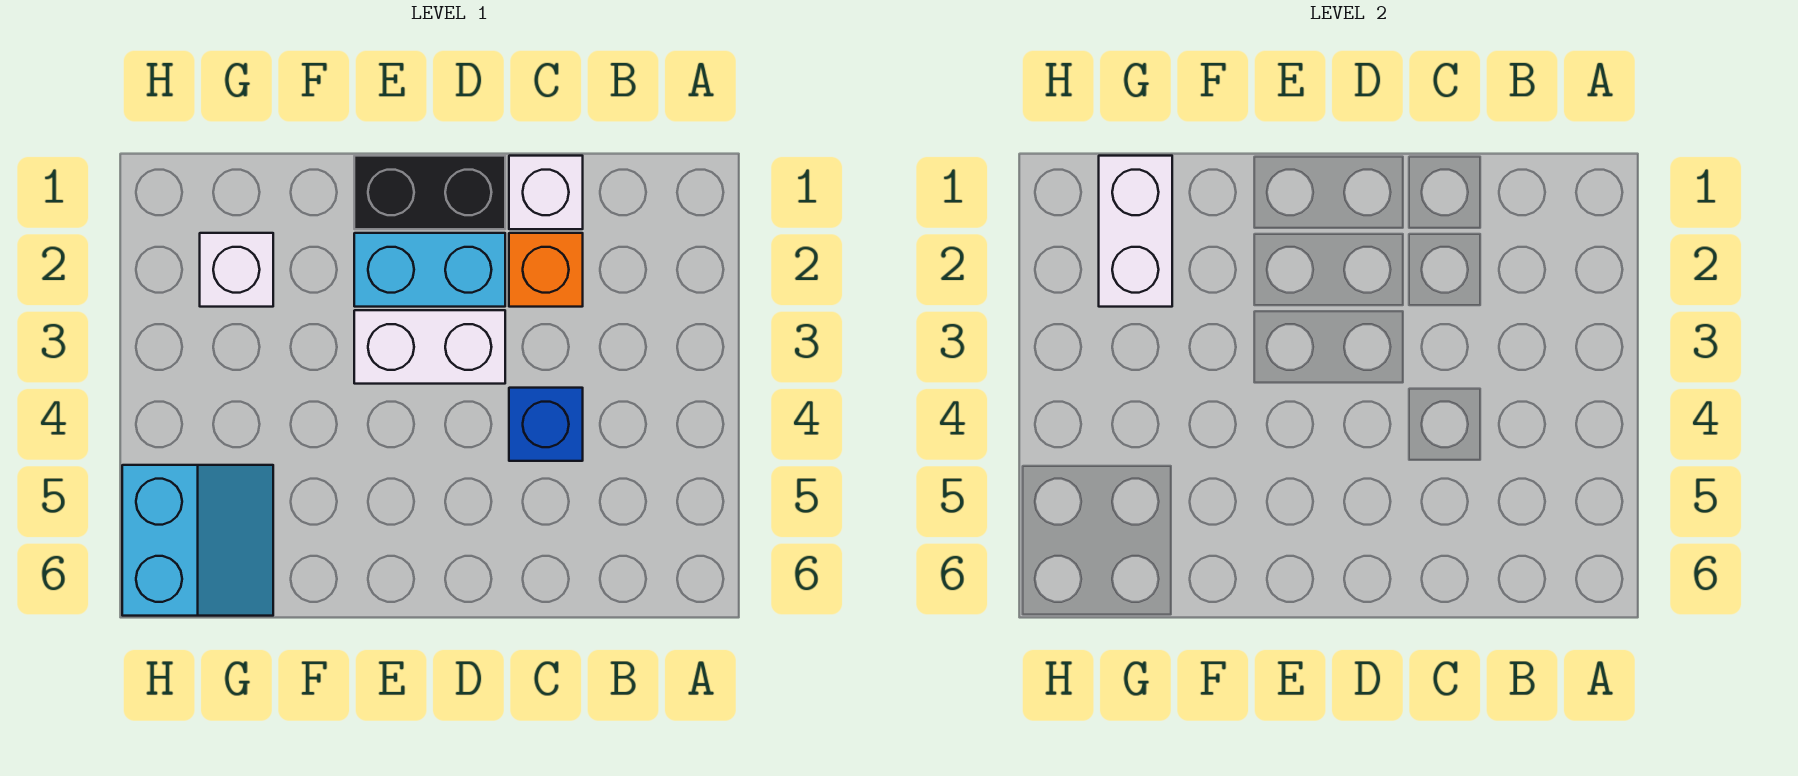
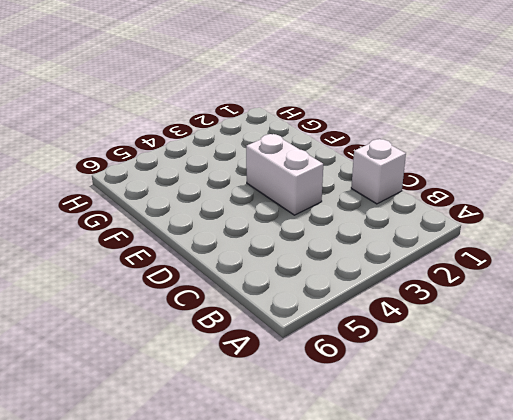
none -> orange brick C2 level 1
none -> blue brick C4 level 1

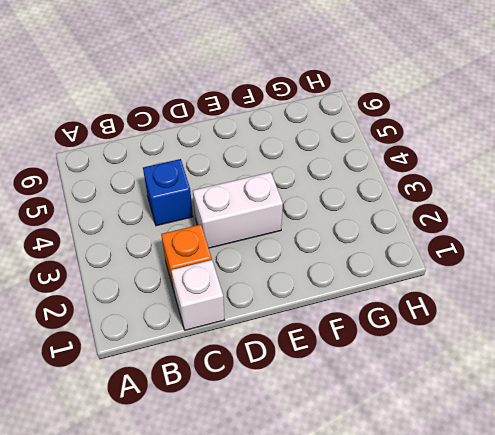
none -> black brick D1:E1 level 1
none -> cyan brick D2:E2 level 1

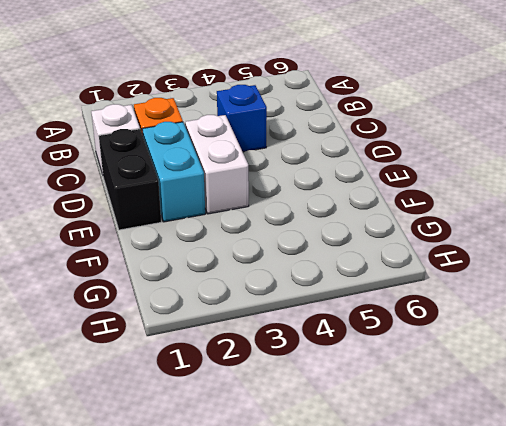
none -> white brick G2 level 1
none -> cyan slope G5:H6 level 1 top H

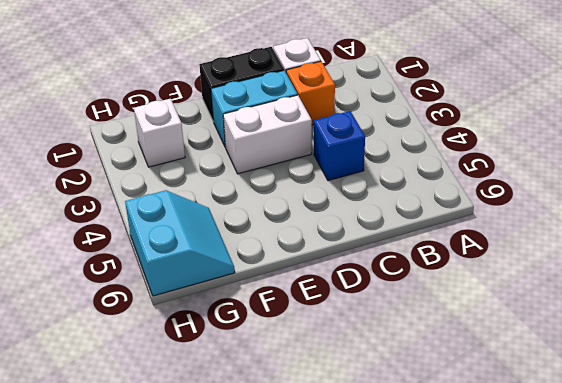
none -> white brick G1:G2 level 2

